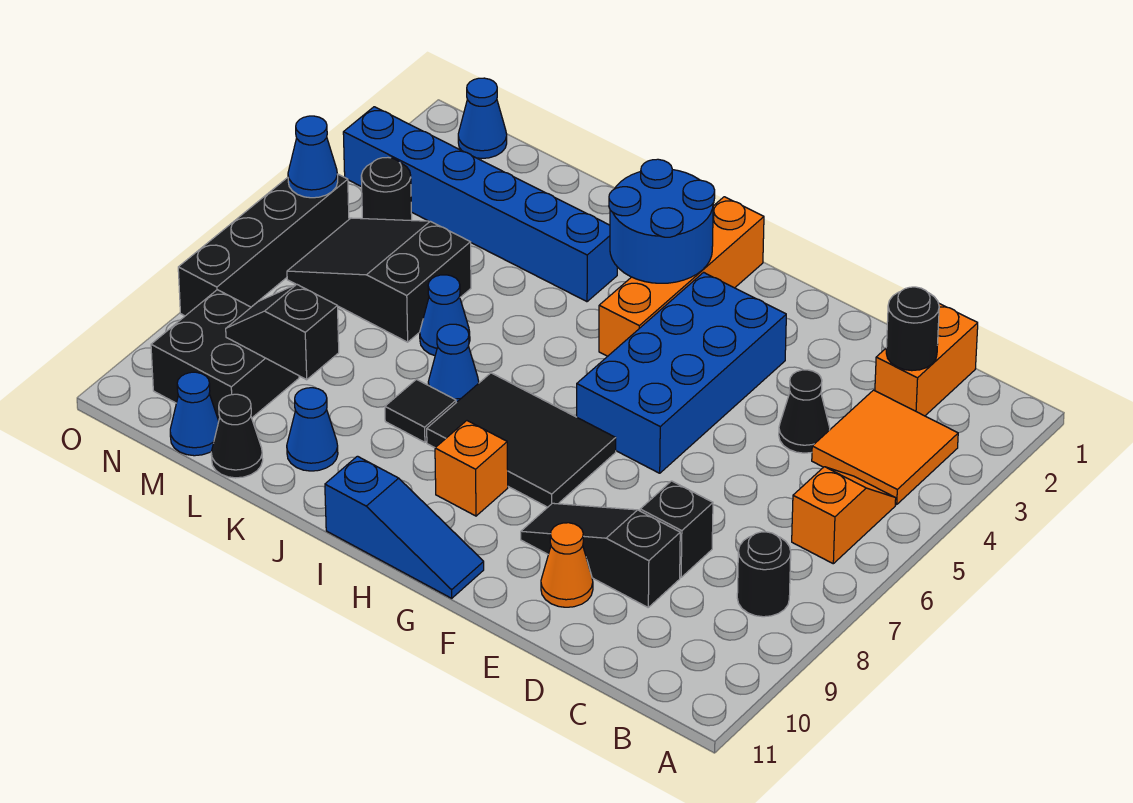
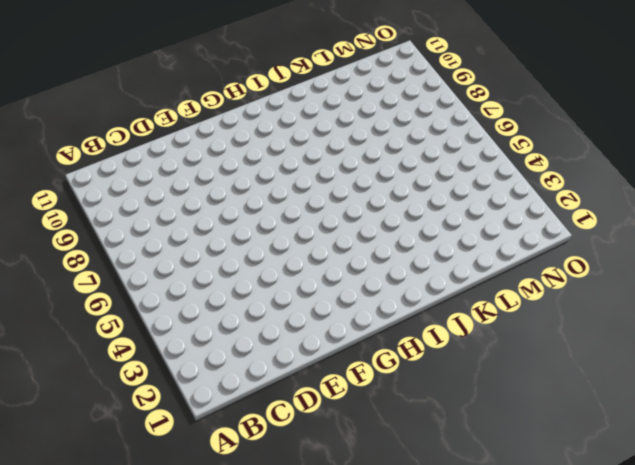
none -> orange tile B3:C4 level 1
none -> orange slope B5:B6 level 1 top 6
none -> black round brick B8 level 1

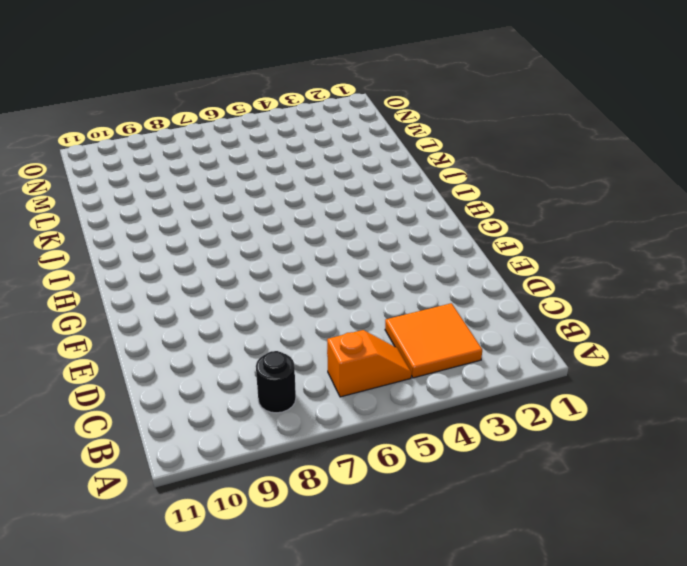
none -> orange brick C1:C2 level 1
none -> black cone D4 level 1
none -> black brick D8 level 1

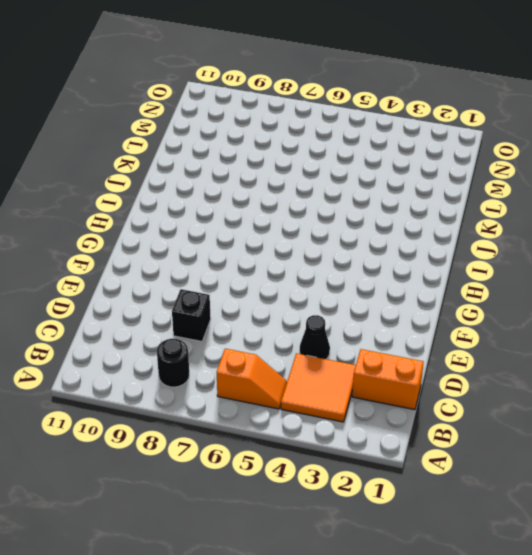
none -> black slope D9:F9 level 1 top D
none -> orange cone E10 level 1
none -> blue brick F3:G6 level 1

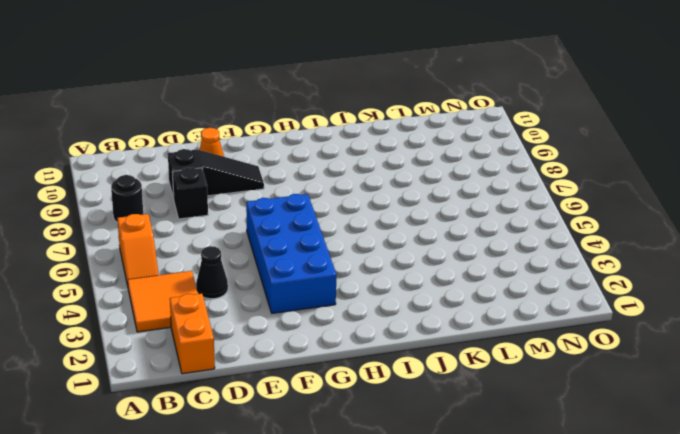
none -> black tile G7:I8 level 1
none -> blue slope G11:I11 level 1 top I
none -> orange brick H1:H4 level 1

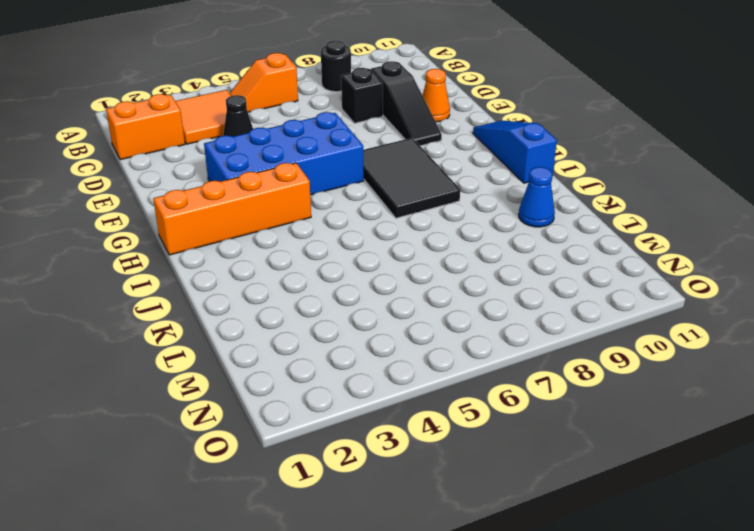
none -> orange brick H9 level 1
none -> blue brick J3:O3 level 1
none -> blue cone J7 level 1

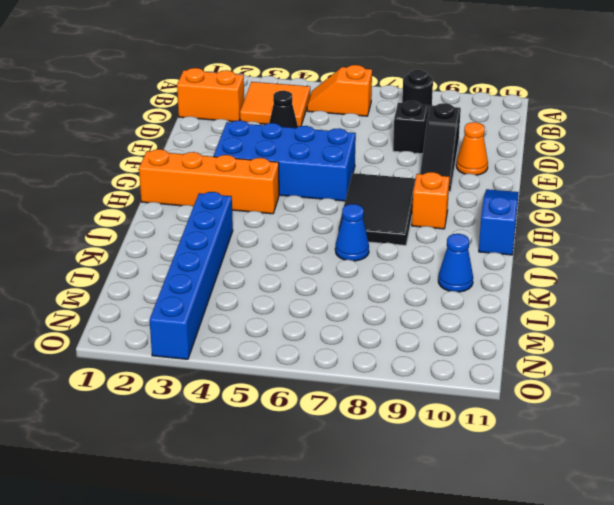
none -> black tile J8 level 1
none -> blue cone K6 level 1
none -> black slope L5:N6 level 1 top L

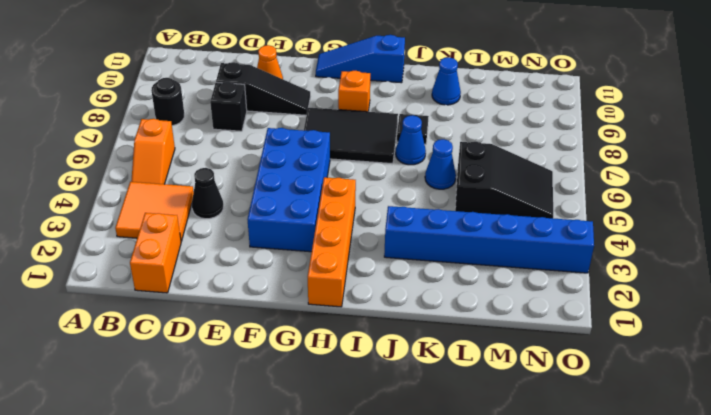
none -> black cone L11 level 1
none -> black brick M9:N10 level 1
none -> blue cone M11 level 1

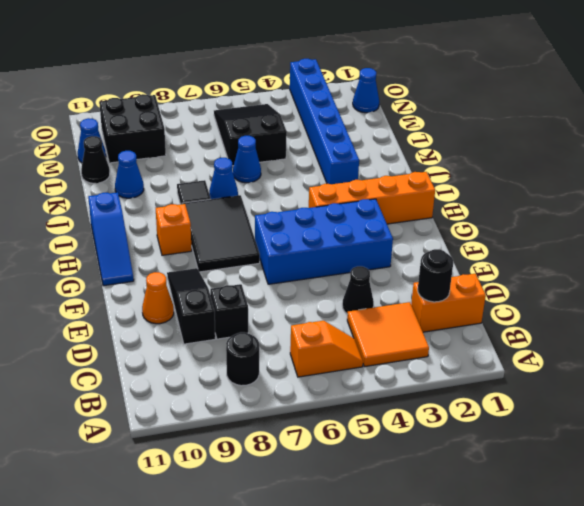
none -> black round brick N4 level 1
none -> black brick O5:O8 level 1
none -> blue round brick H2:I3 level 2

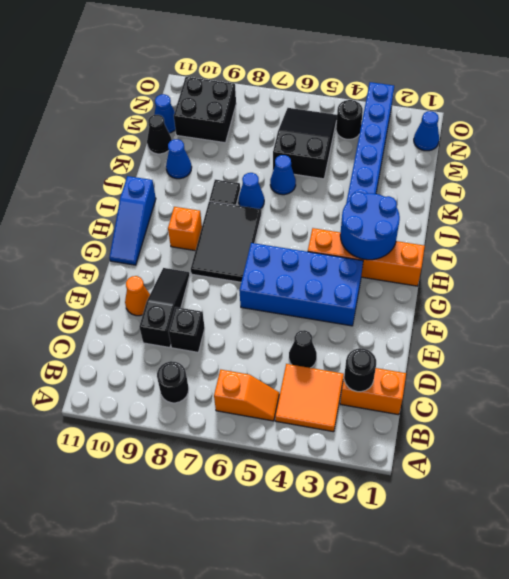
none -> black brick O5:O8 level 1
none -> black slope L9:M9 level 2 top L
none -> blue cone O5 level 2

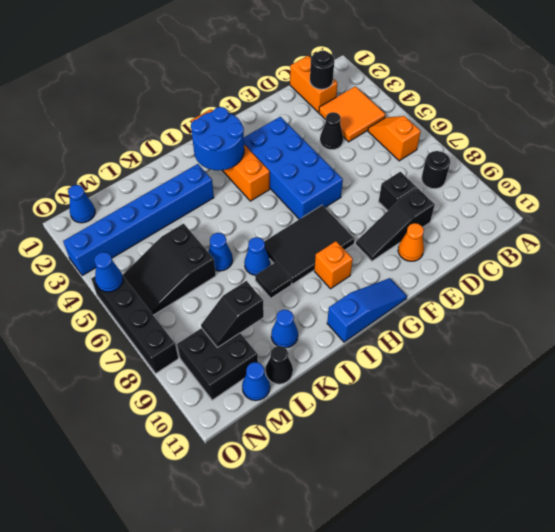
none -> black round brick N4 level 1

